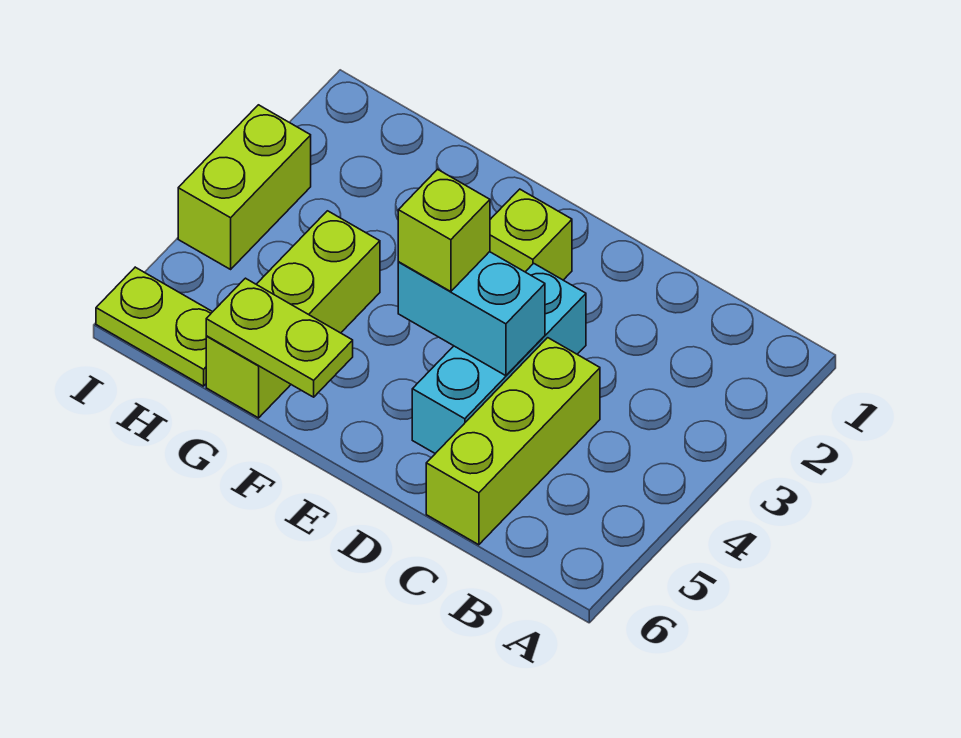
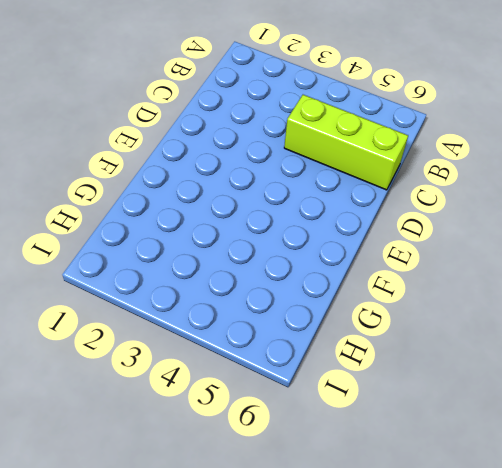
none -> cyan brick D3:D5 level 1
none -> lime brick E2 level 1

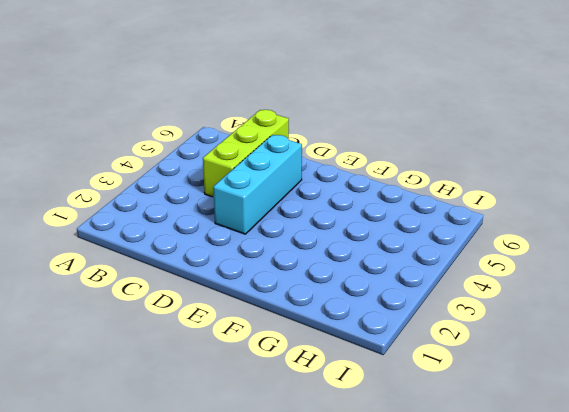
none -> lime brick E2 level 1
none -> lime brick G4:G6 level 1

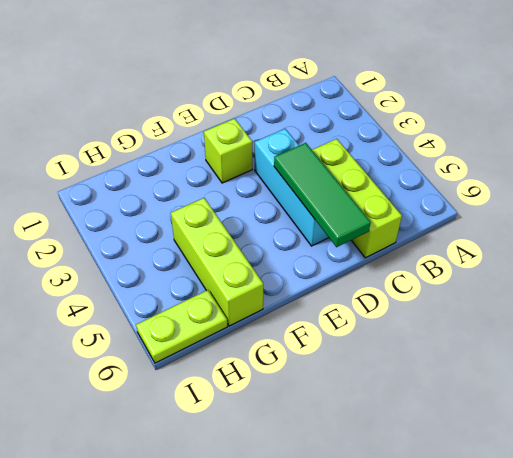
green tile D4:D6 level 2 -> cyan brick D4:E4 level 2
none -> lime brick I3:I4 level 1
none -> lime plate F6:G6 level 2

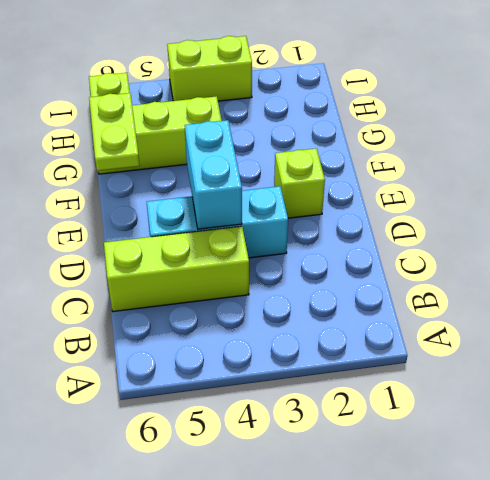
none -> lime brick E4 level 3

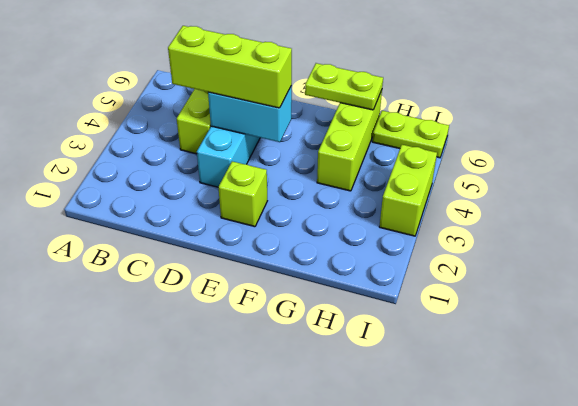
lime brick C4:E4 level 3 -> lime brick E4 level 3

